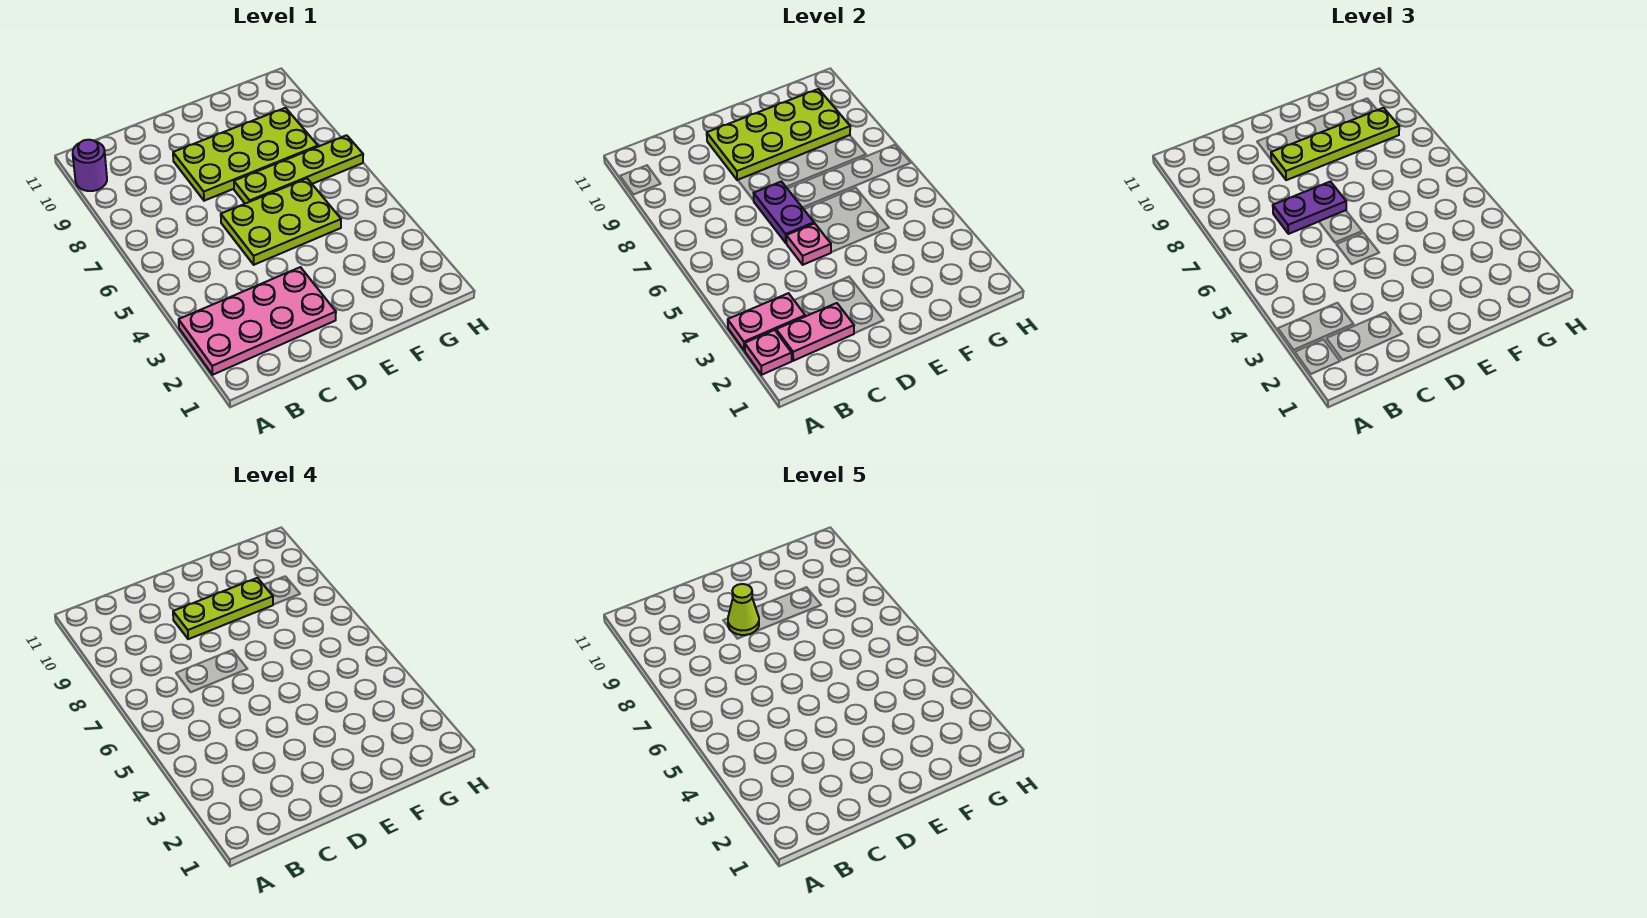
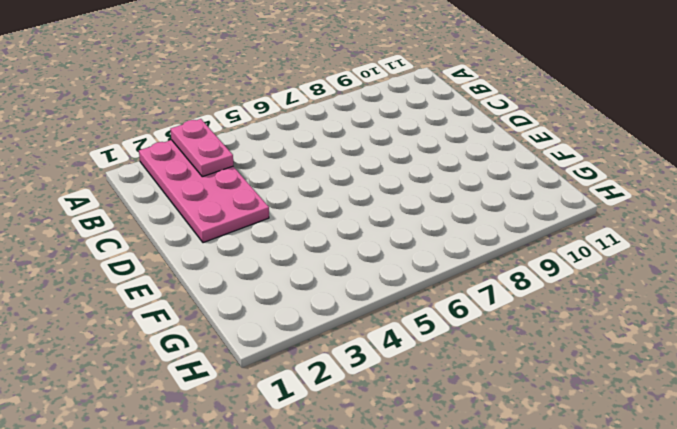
none -> purple round brick A10 level 1
none -> lime plate D5:F6 level 1
none -> lime plate D8:G9 level 1

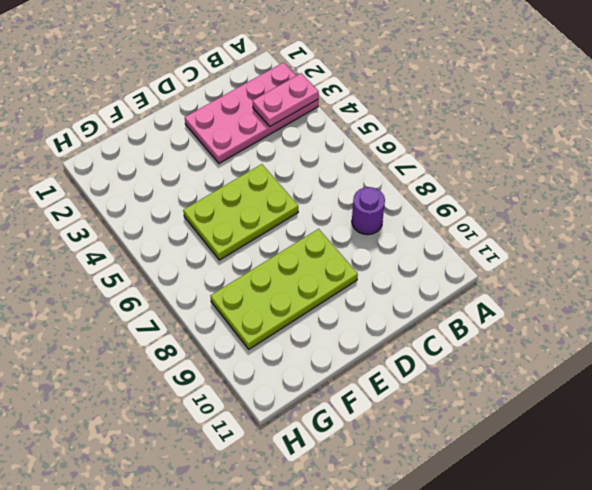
purple round brick B8 level 1 -> purple round brick A10 level 1
none -> lime plate E7:H7 level 1
none -> pink plate A2 level 2
none -> pink plate B2:C2 level 2

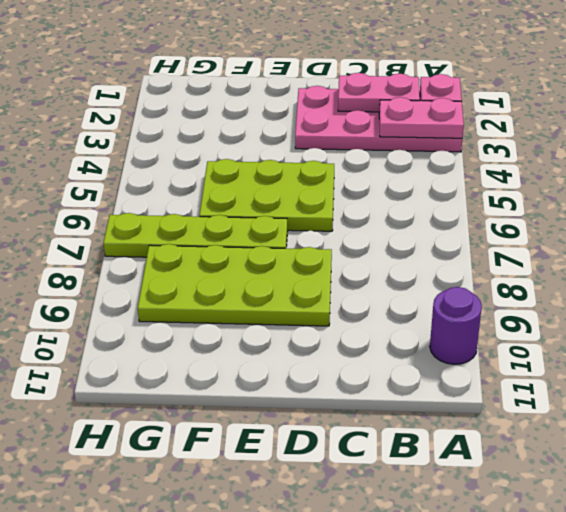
none -> pink plate D5 level 2
none -> purple plate D6:D7 level 2
none -> lime plate D9:G10 level 2

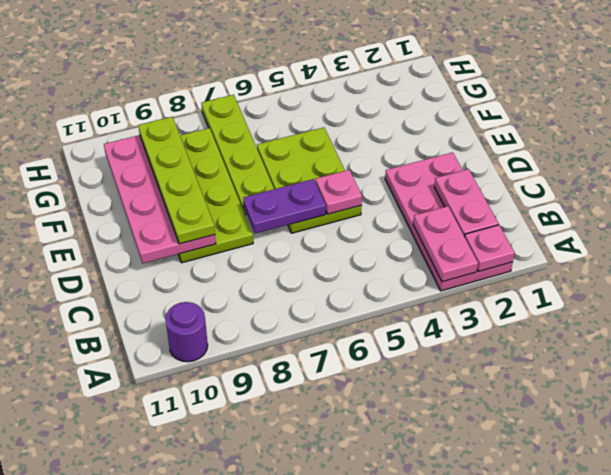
pink plate D9:G10 level 2 -> lime plate D9:G10 level 2
none -> purple plate C7:D7 level 3
none -> lime plate D9:F9 level 4
none -> lime cone D9 level 5

